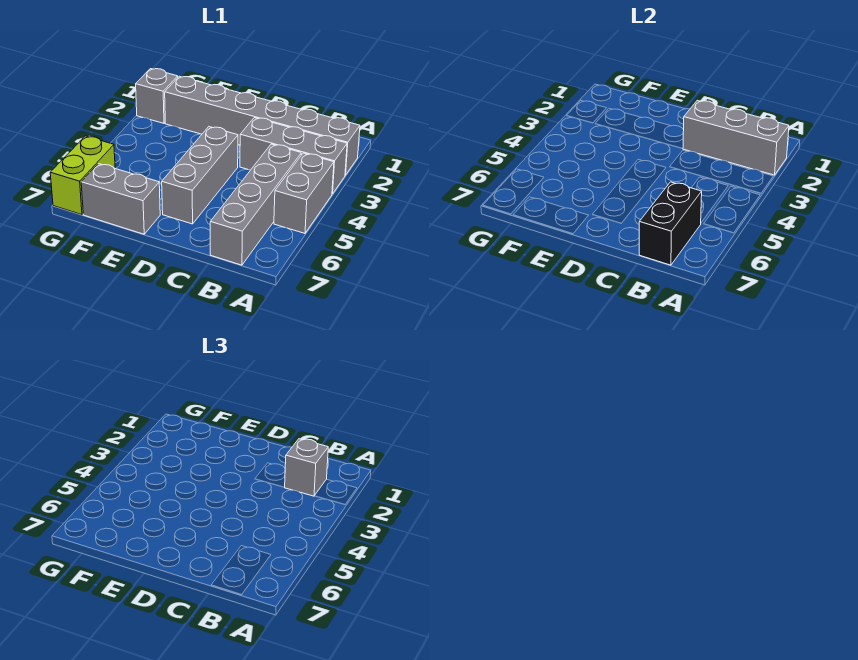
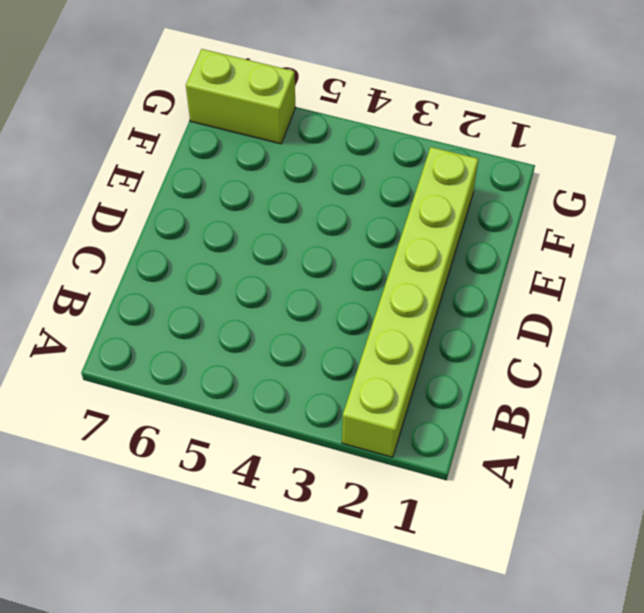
lime brick A2:F2 level 1 -> grey brick A2:F2 level 1
none -> grey brick A3:C3 level 1
none -> grey brick A4:A5 level 1

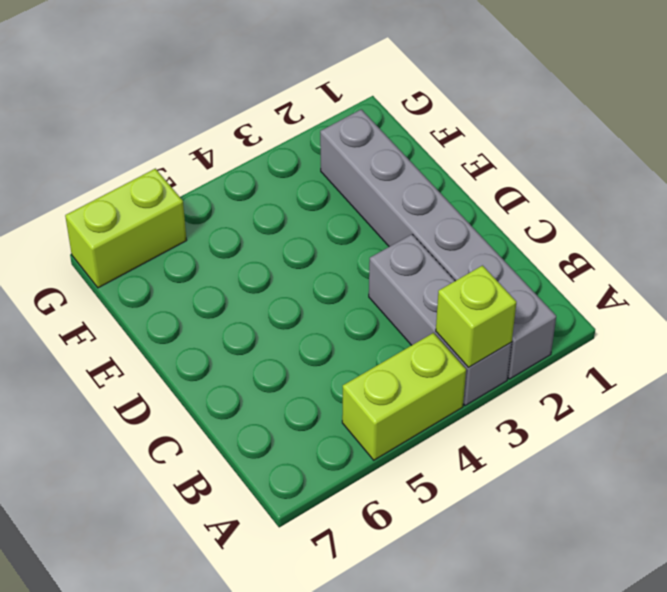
lime brick A3 level 2 -> none
lime brick A4:A5 level 1 -> grey brick A4:A5 level 1
none -> grey brick B4:B7 level 1
none -> grey brick D4:D6 level 1

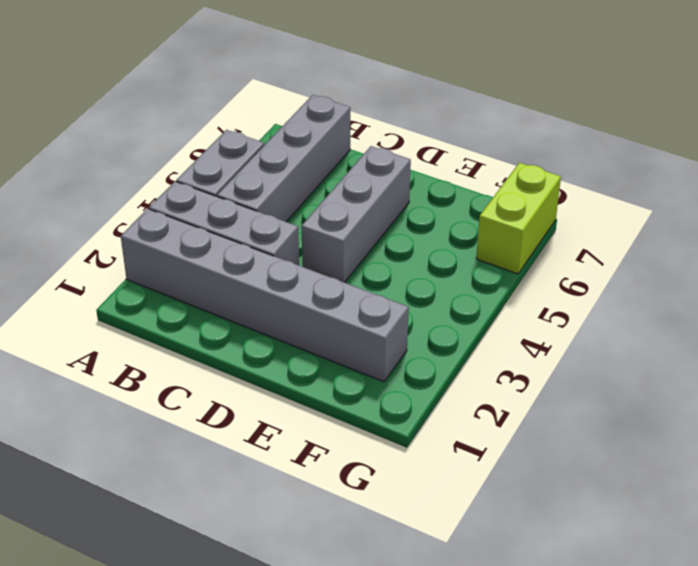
none -> grey brick E7:F7 level 1
none -> grey brick G2 level 1

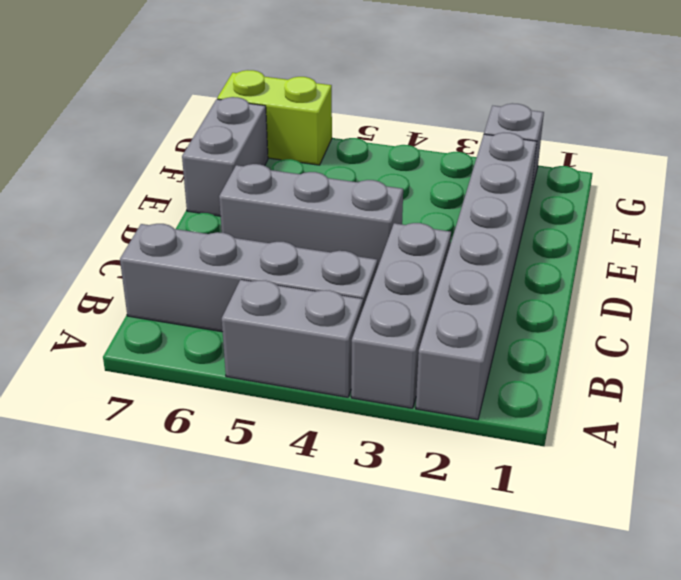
none -> grey brick A2:C2 level 2
none -> black brick B6:B7 level 2

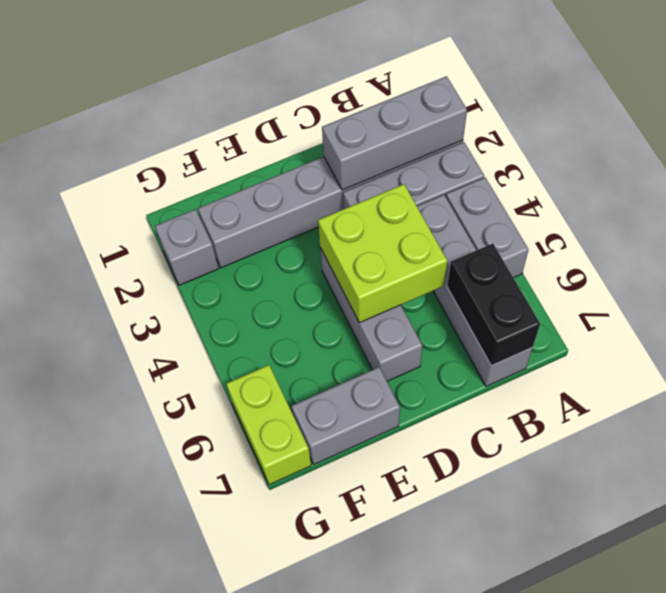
lime brick C4:D5 level 2 -> none
none -> grey brick B2 level 3

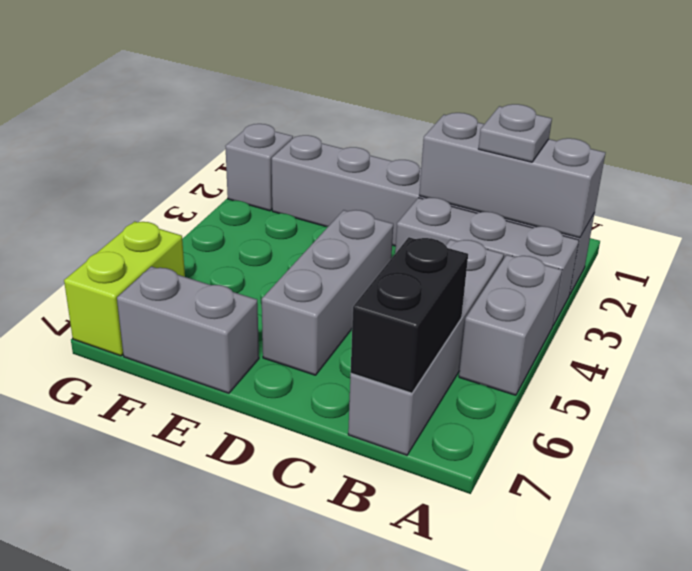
grey plate B2 level 3 -> grey brick B2 level 3

